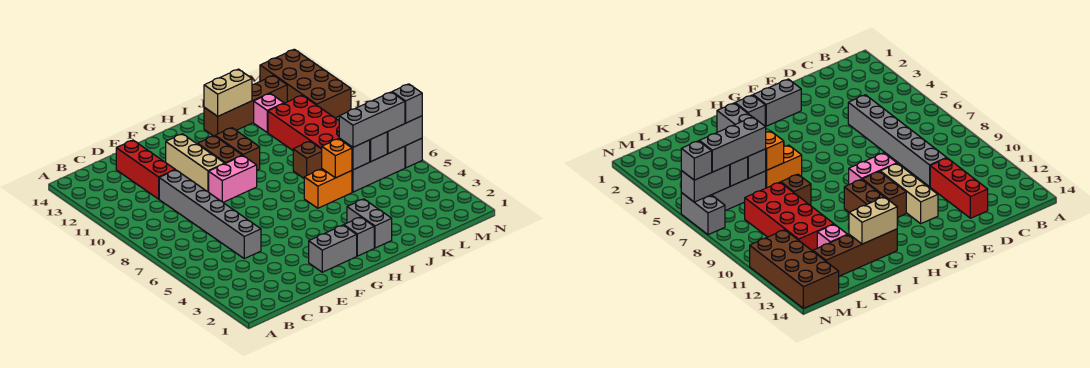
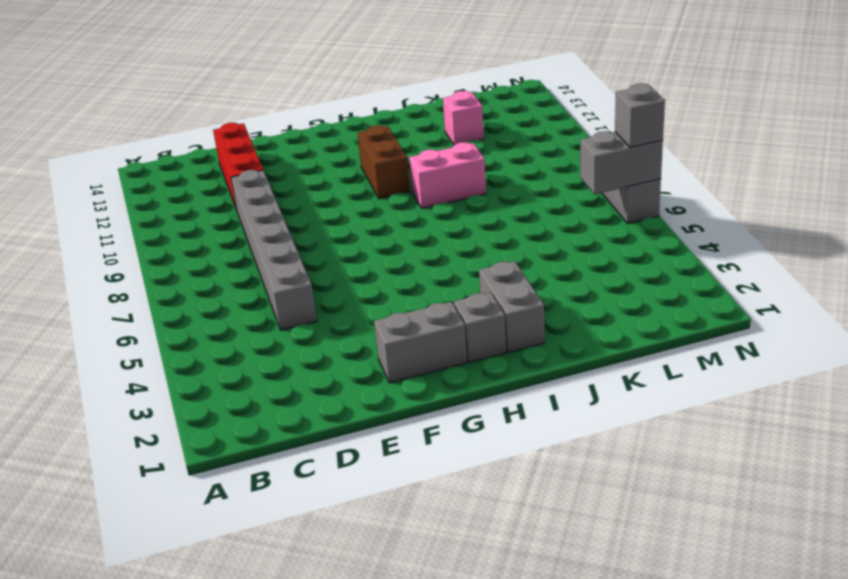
pink brick I9:J9 level 1 -> pink brick F9:G9 level 1
none -> tan brick F10:F12 level 1
none -> brown brick G10:G11 level 1
none -> orange brick I6:J6 level 1

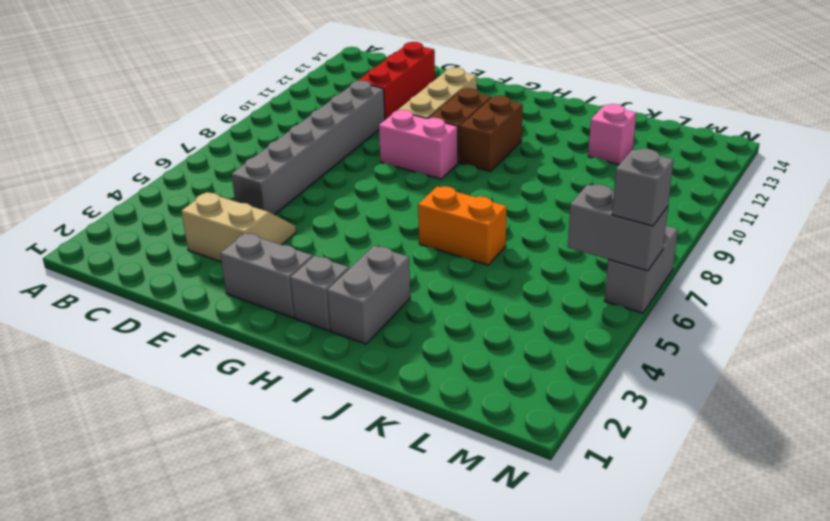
tan slope D3:E4 level 1 top 3 -> none
none -> brown brick I13:L13 level 1
none -> brown brick J8 level 1
none -> grey brick K6:M6 level 1

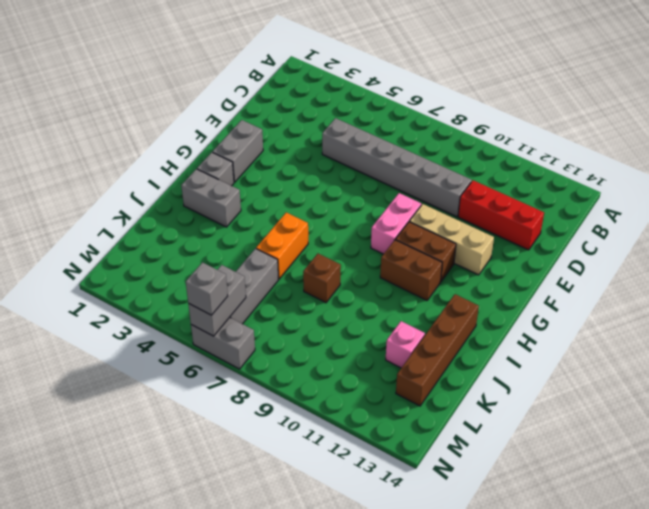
none -> red brick K8:L11 level 1
none -> brown brick M11:N14 level 1
none -> tan brick I13:J13 level 2

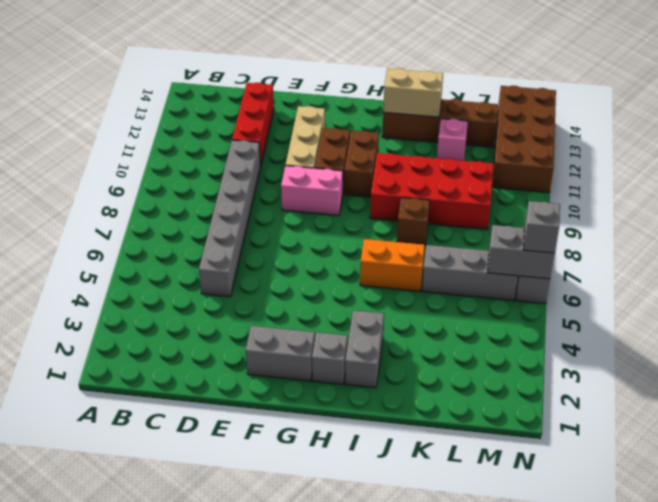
red brick I9:L10 level 1 -> red brick K8:L11 level 1
none -> orange brick J6 level 2
none -> grey brick K6 level 2
none -> grey brick L6 level 2

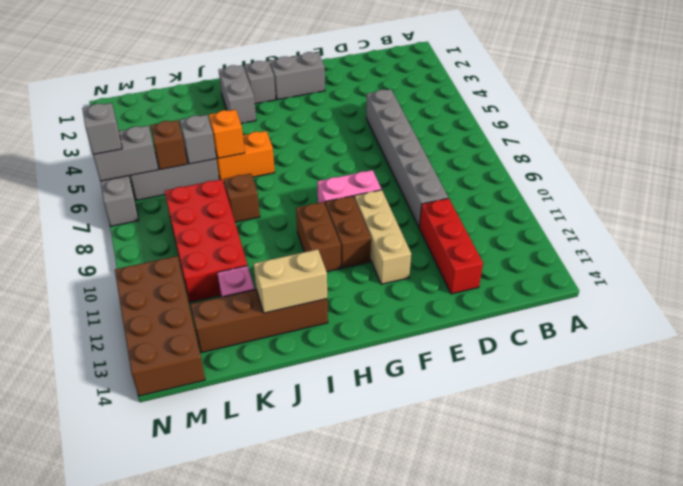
brown brick L6 level 2 -> grey brick L6 level 2
none -> grey brick K6:M6 level 3

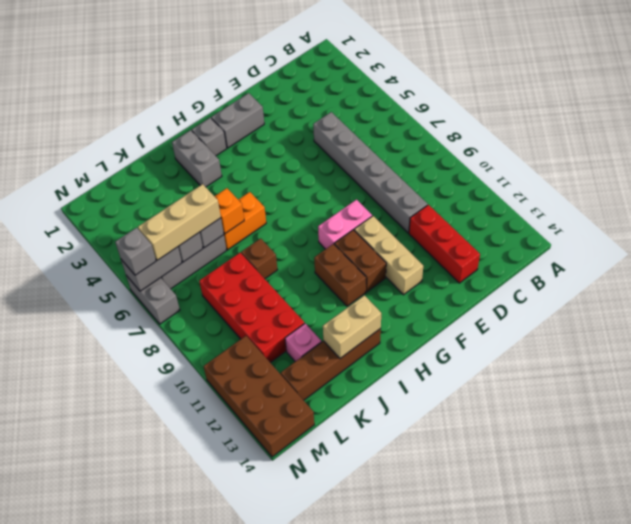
tan brick K6:M6 level 3 -> grey brick K6:M6 level 3

